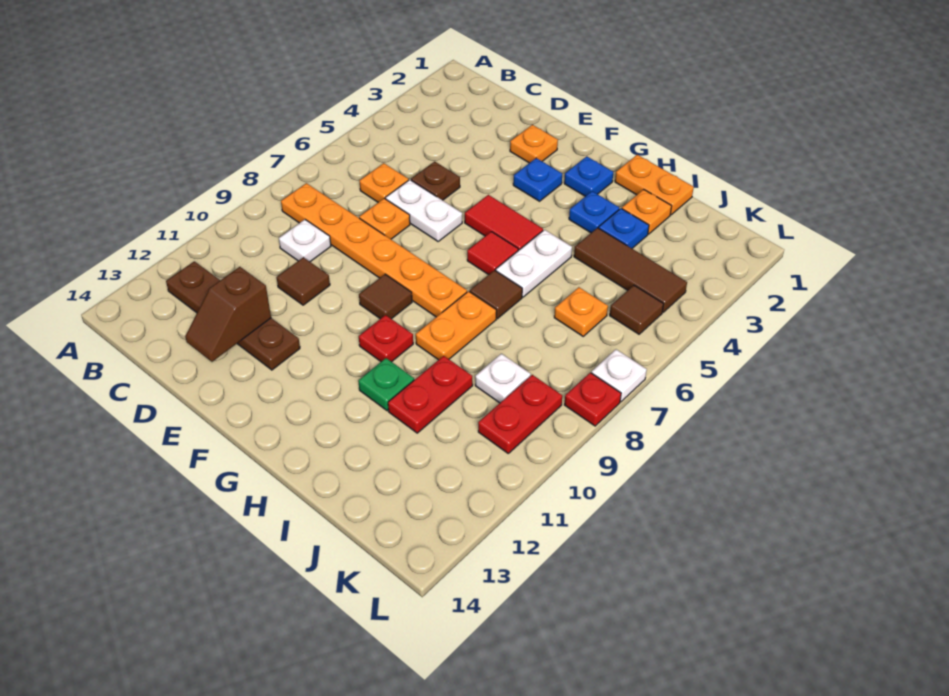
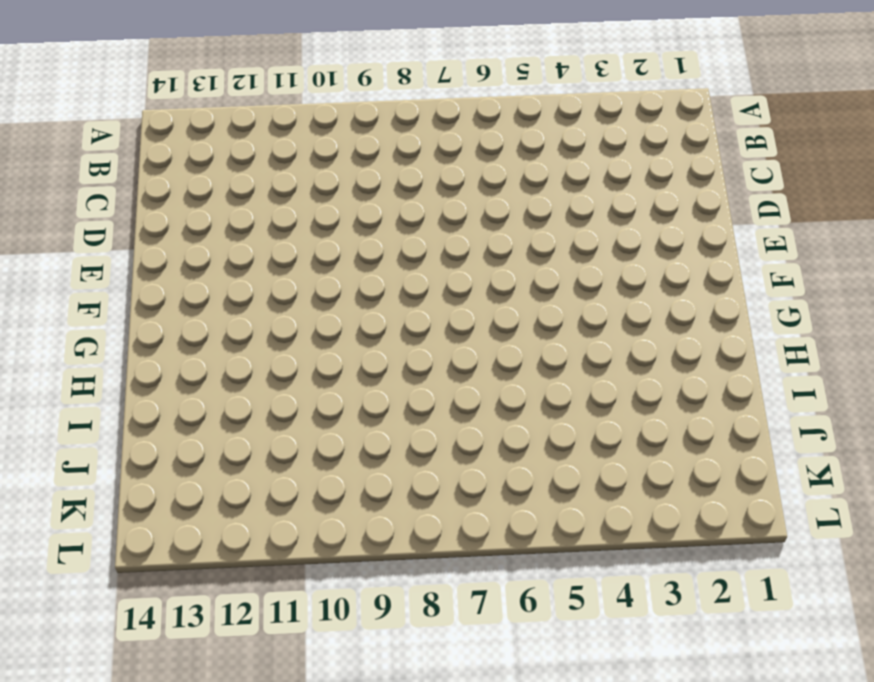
none -> orange plate B8:G8 level 1
none -> brown plate B12:E12 level 1
none -> orange plate C6 level 1
none -> white plate C9 level 1

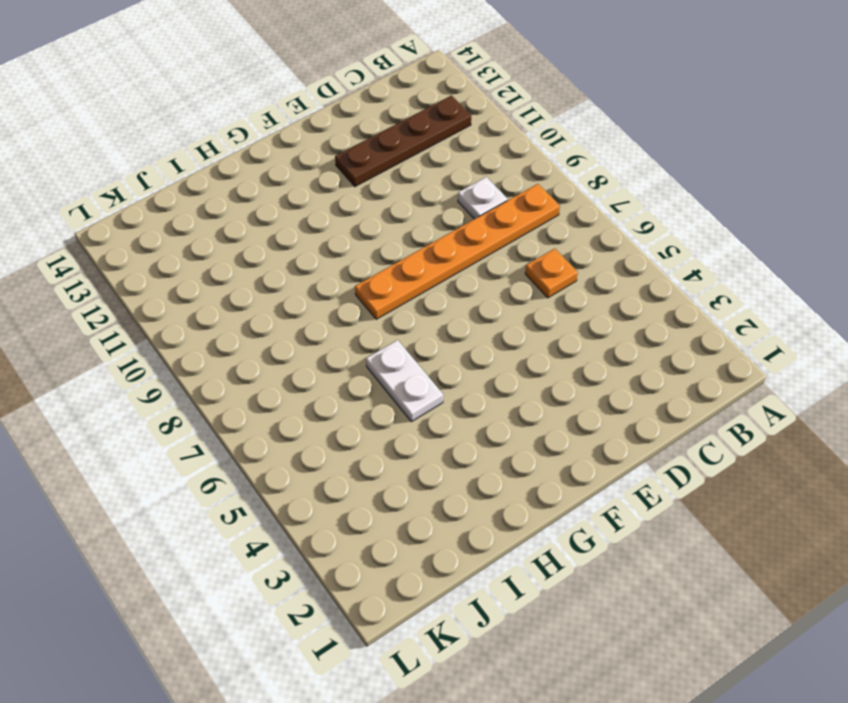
none -> brown plate D5 level 1
none -> white plate D6:E6 level 1
none -> orange plate D7 level 1
none -> brown tile D10 level 1

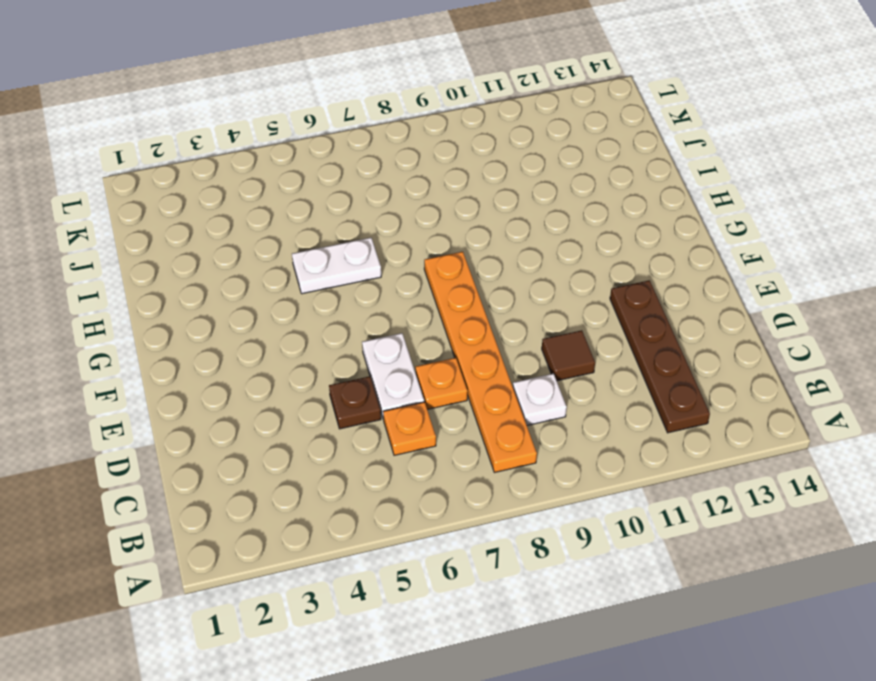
none -> orange plate E2 level 1
none -> blue plate F3 level 1
none -> red tile F5:G5 level 1
none -> brown tile F9 level 1

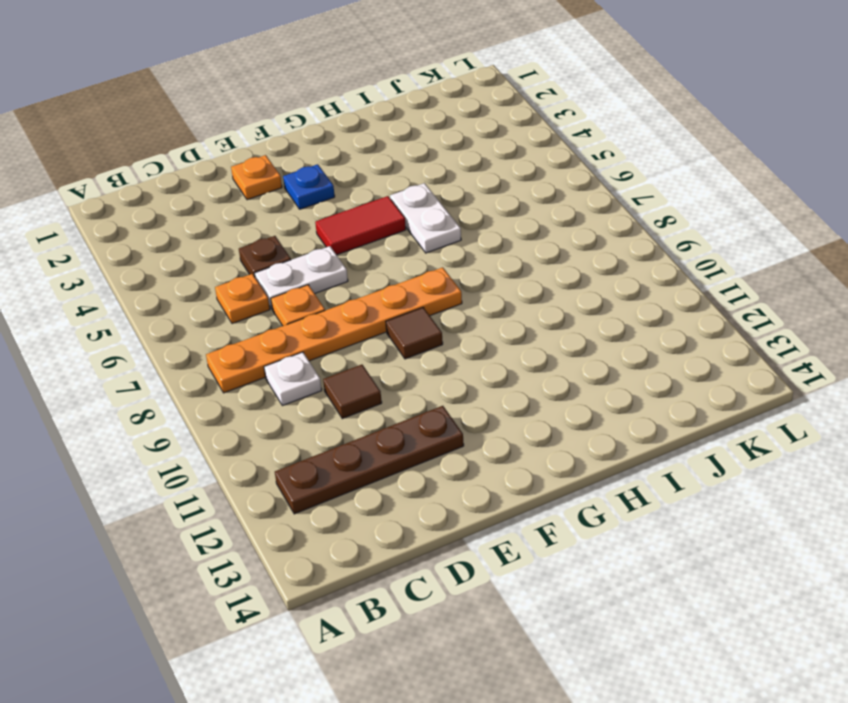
none -> blue plate G2 level 1
none -> red tile G6 level 1
none -> red plate G10 level 1
none -> orange plate H1:I1 level 1

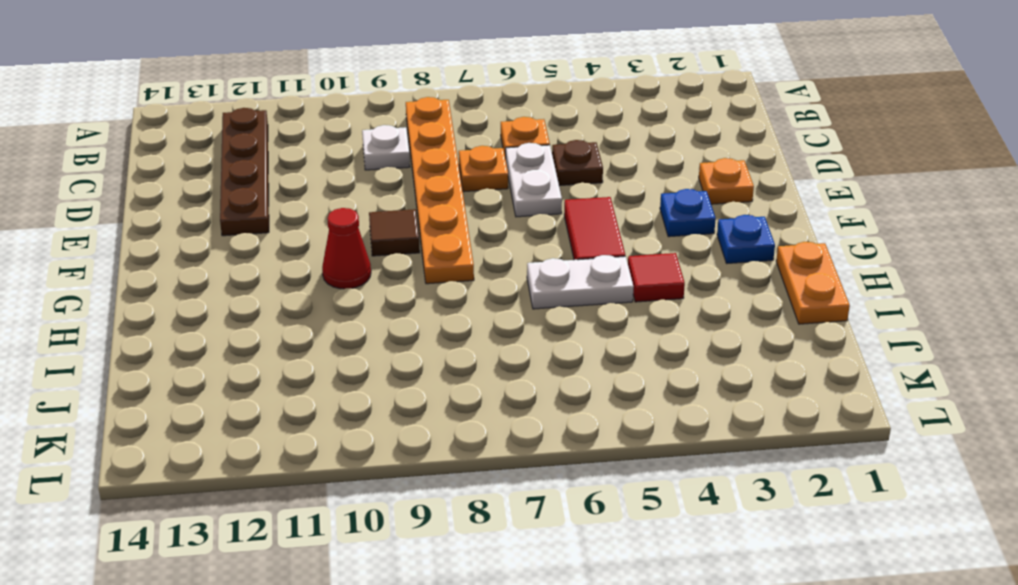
red cone G10 level 1 -> red plate G10 level 1
red tile H4 level 1 -> red tile G6 level 1
none -> brown tile D10 level 1
none -> blue plate H3 level 1
none -> brown tile H7 level 1
none -> orange plate H8:H9 level 1

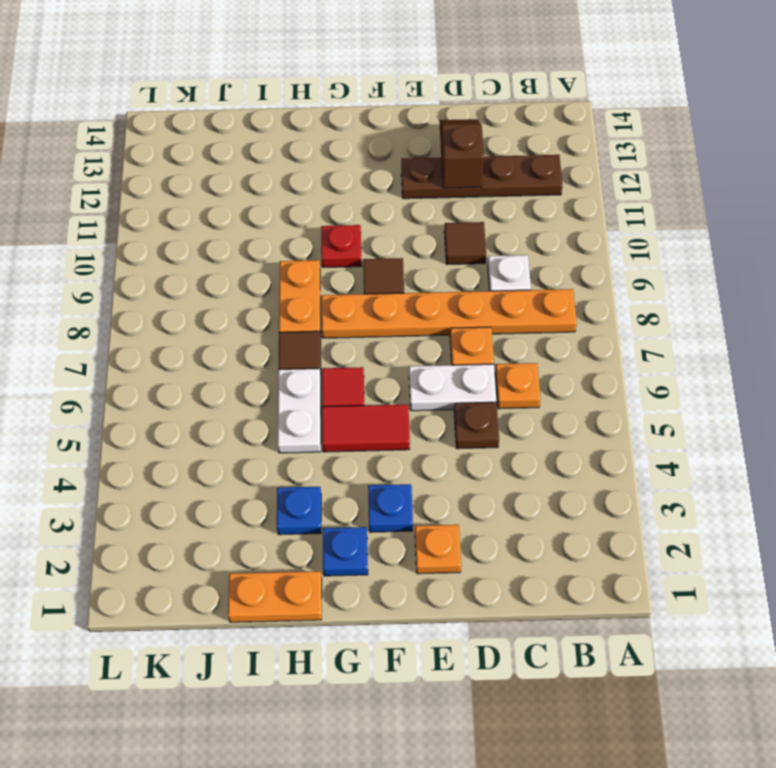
none -> green plate H11 level 1
none -> orange plate I2 level 1
none -> blue plate I3 level 1
none -> brown tile I4:K4 level 1

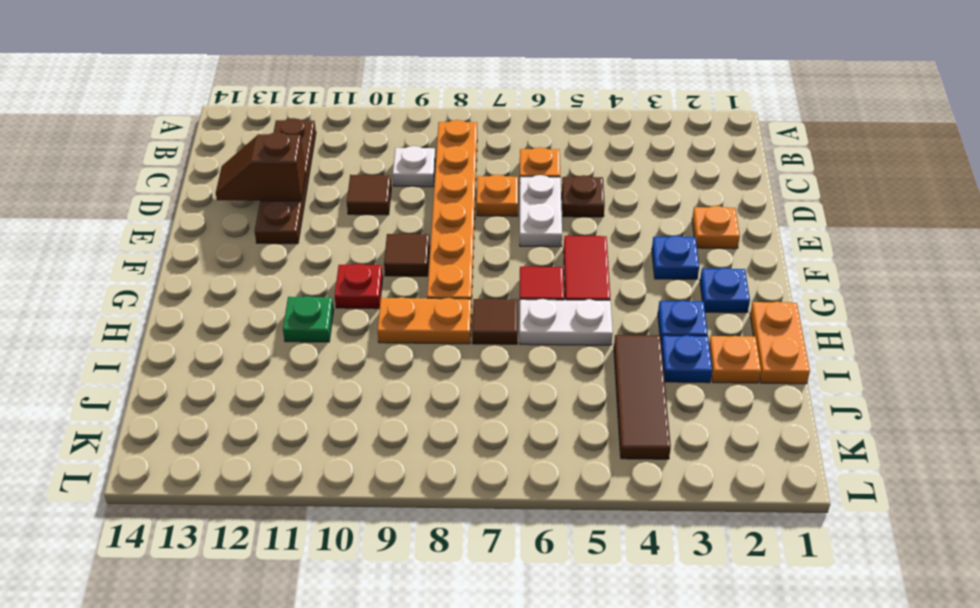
none -> red plate I10:I11 level 1
none -> orange plate J6 level 1
none -> white plate J9 level 1
none -> brown tile K5 level 1

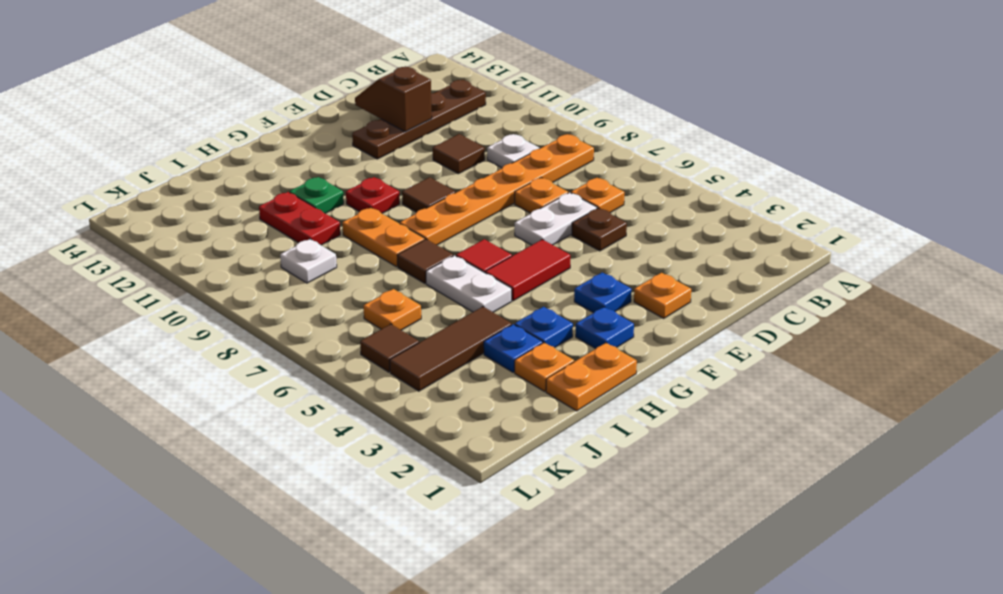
none -> red plate K9:K10 level 1
none -> white plate L7 level 1
none -> red plate L8 level 1

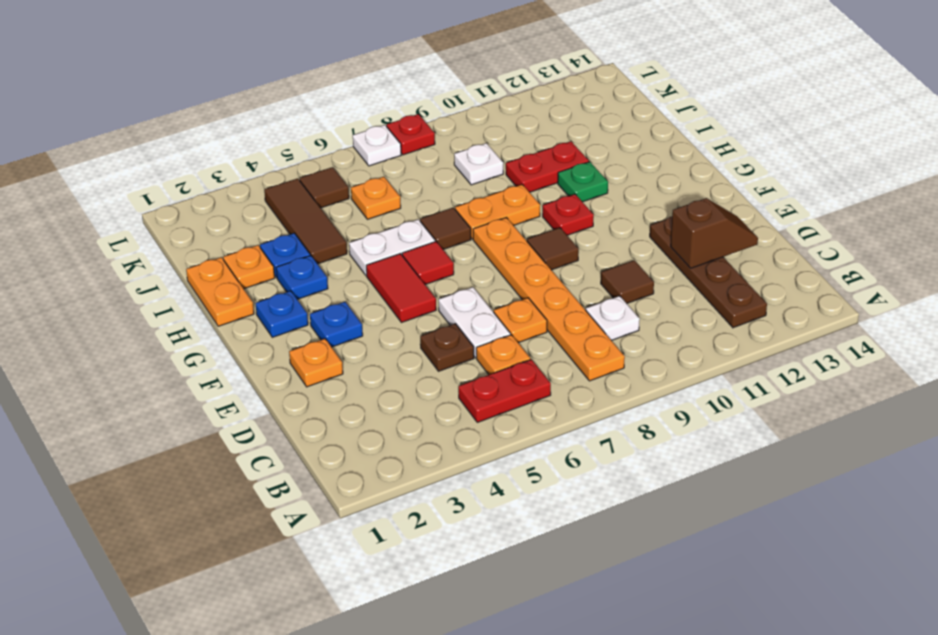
red plate B5:B6 level 1 -> red plate K9:K10 level 1

